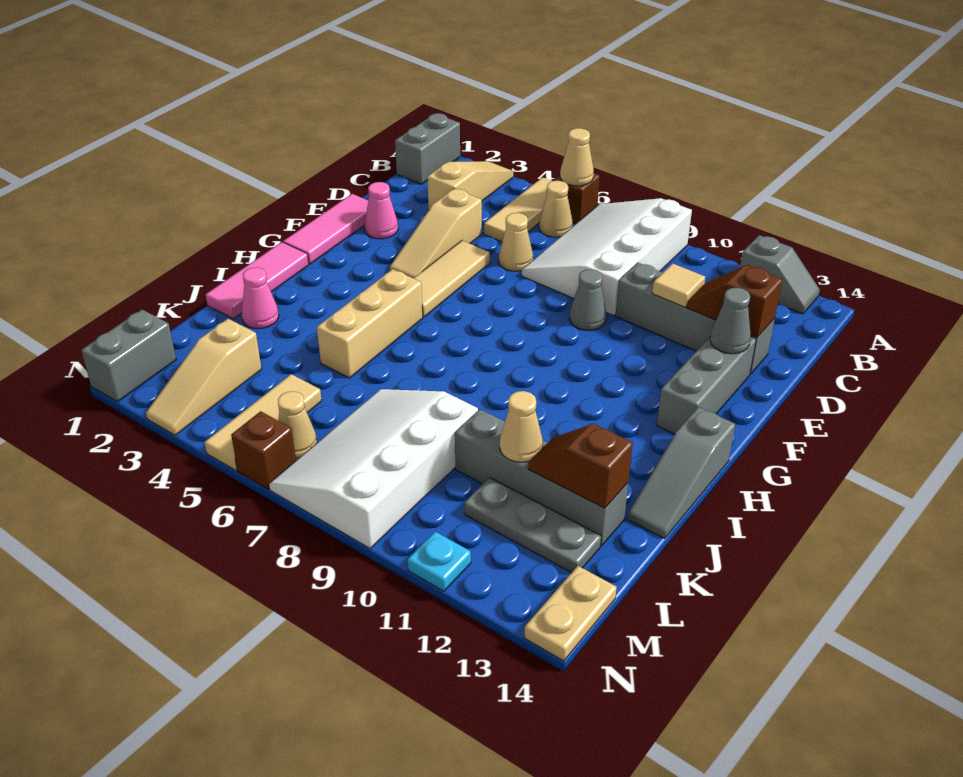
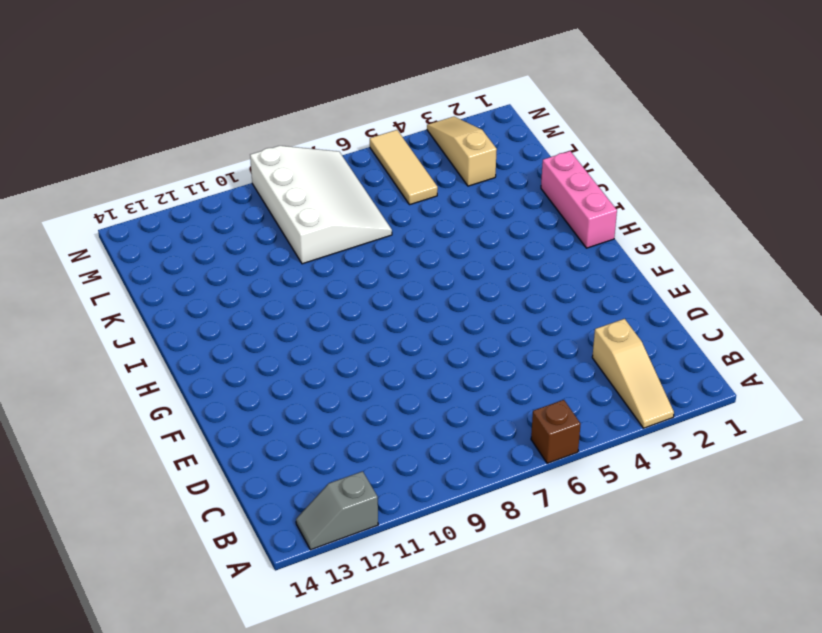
pink brick H1:J1 level 1 -> pink tile H1:J1 level 1
none -> grey brick A1:B1 level 1
none -> tan tile A5:C5 level 1
none -> white slope A7:D9 level 1 top 9
none -> tan cone B6 level 1

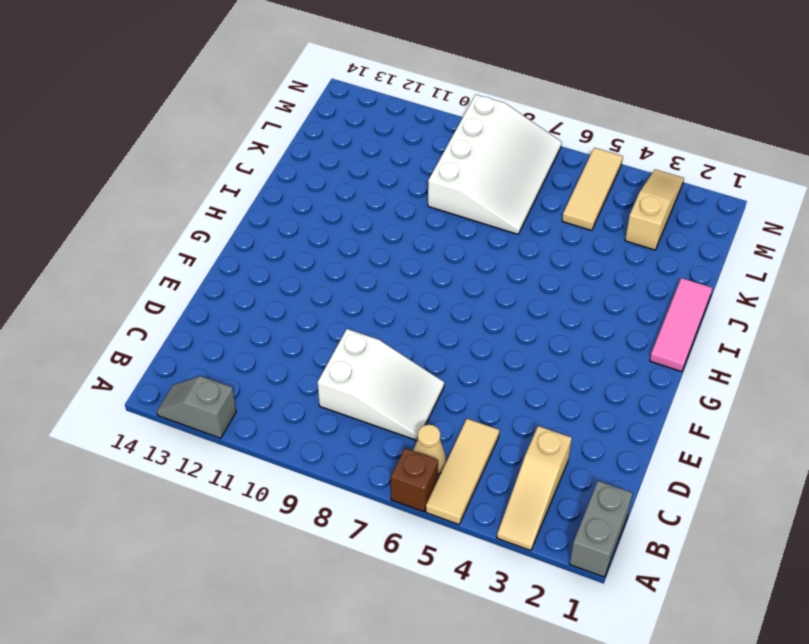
white slope C7:D9 level 1 top 9 -> white slope A7:D9 level 1 top 9
none -> tan slope D4:F4 level 1 top D
none -> tan cone D6 level 1
none -> grey brick D10:D13 level 1
none -> pink tile E1:G1 level 1

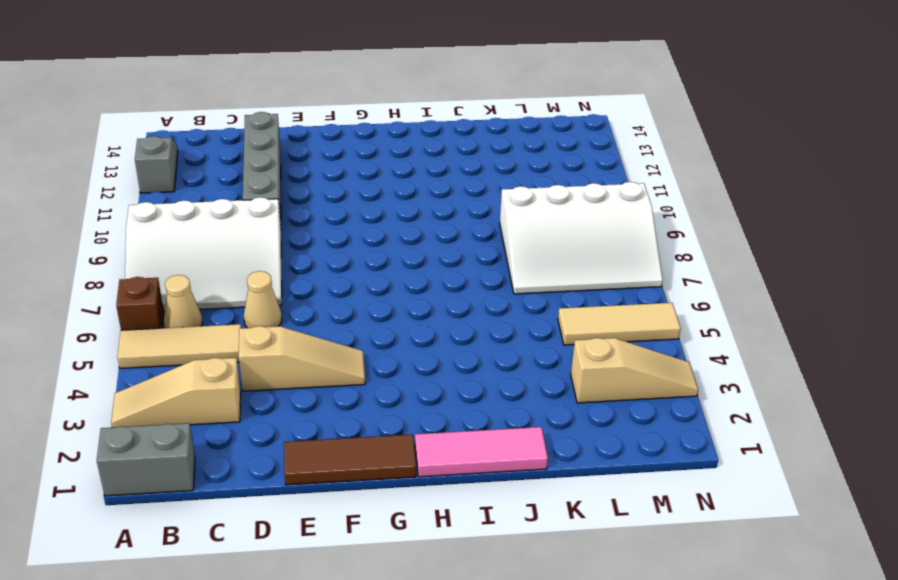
brown tile E1:G1 level 1 -> pink tile E1:G1 level 1
none -> pink cone E2 level 1
none -> tan tile E5:G5 level 1
none -> grey cone E9 level 1
none -> grey brick E13:G13 level 1

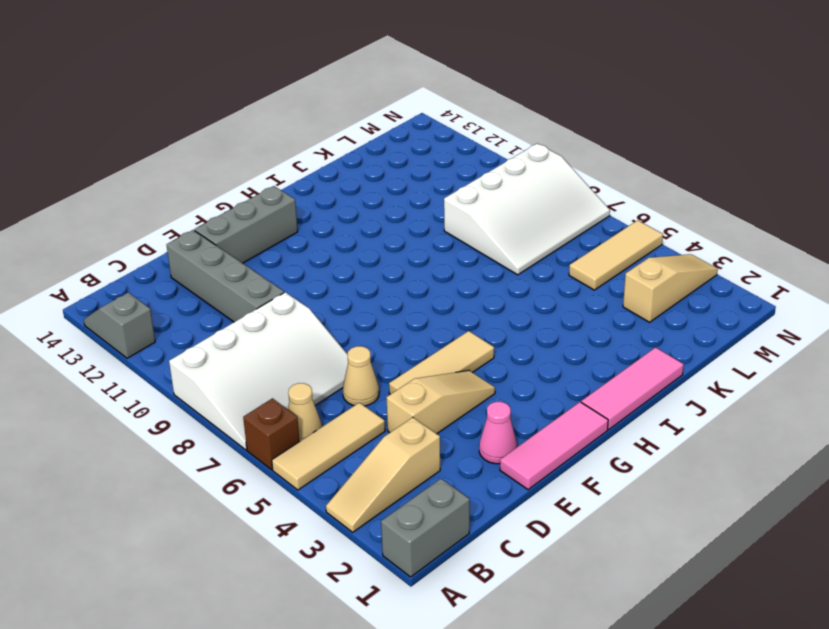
none -> grey cone E9 level 1
none -> tan brick H5:J5 level 1
none -> grey slope H14:J14 level 1 top H
none -> pink cone J2 level 1

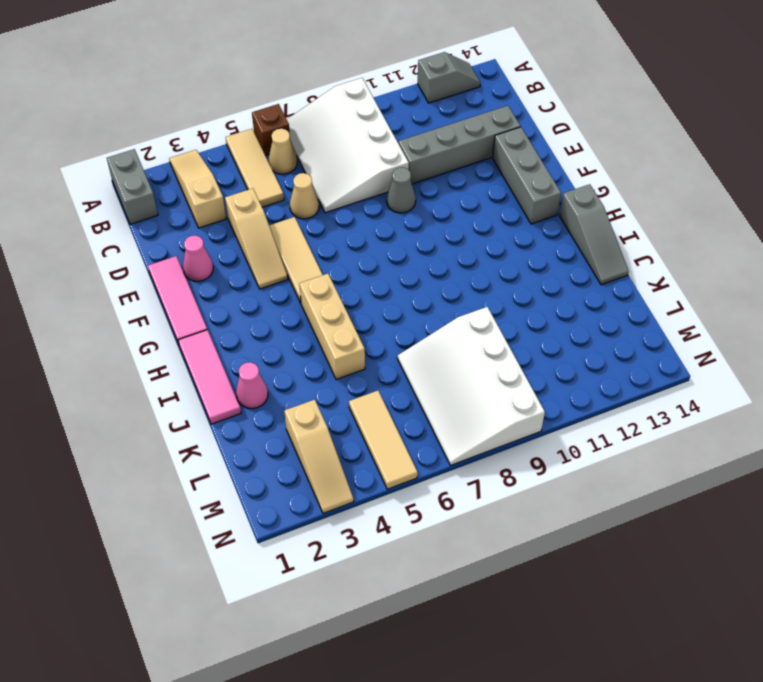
none -> grey brick K10:K13 level 1
none -> grey plate L11:L13 level 1
none -> grey brick M1:N1 level 1
none -> tan cone M6 level 1

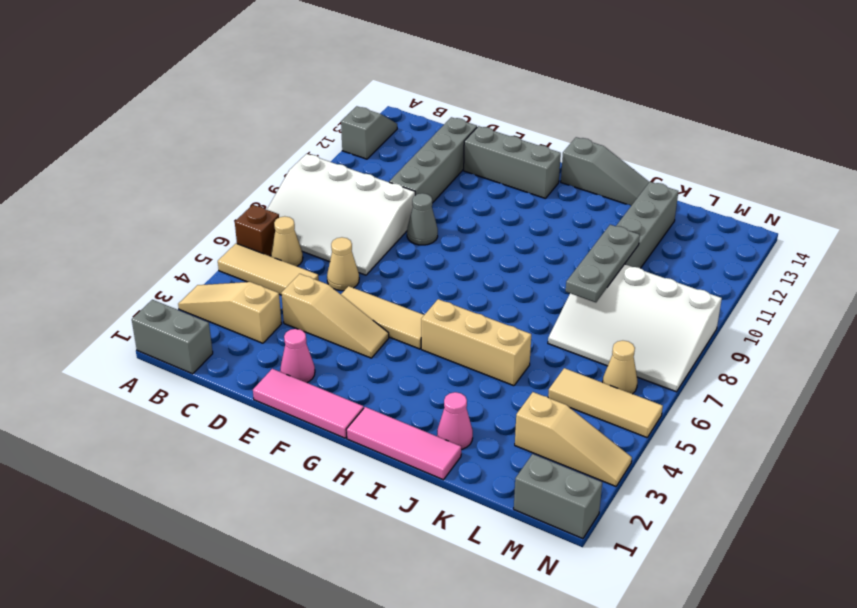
grey plate K8:K10 level 2 -> grey plate L11:L13 level 1
none -> tan plate M14:N14 level 1
none -> brown brick N6 level 1
none -> cyan plate N11 level 1
none -> tan cone A6 level 2

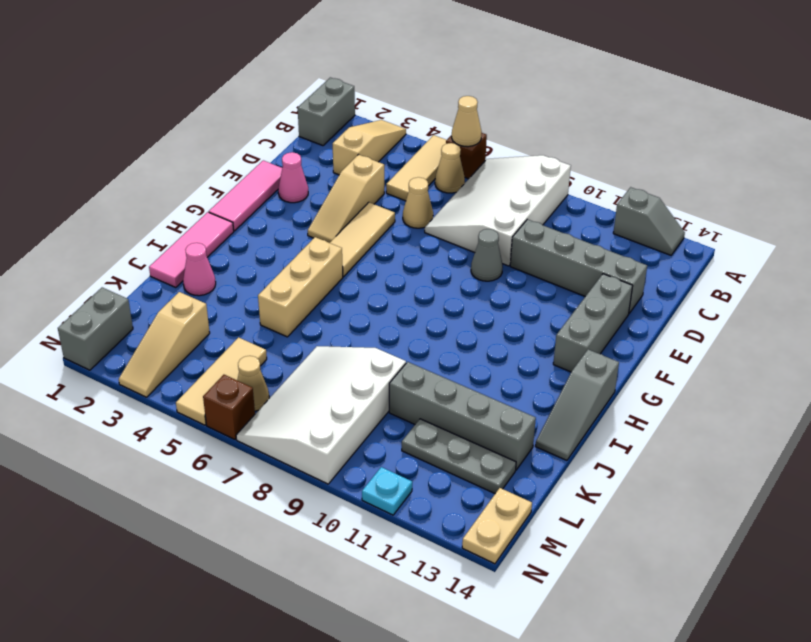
none -> tan tile D11 level 2
none -> brown slope D12:D13 level 2 top 13
none -> grey cone E13 level 2
none -> tan cone K11 level 2

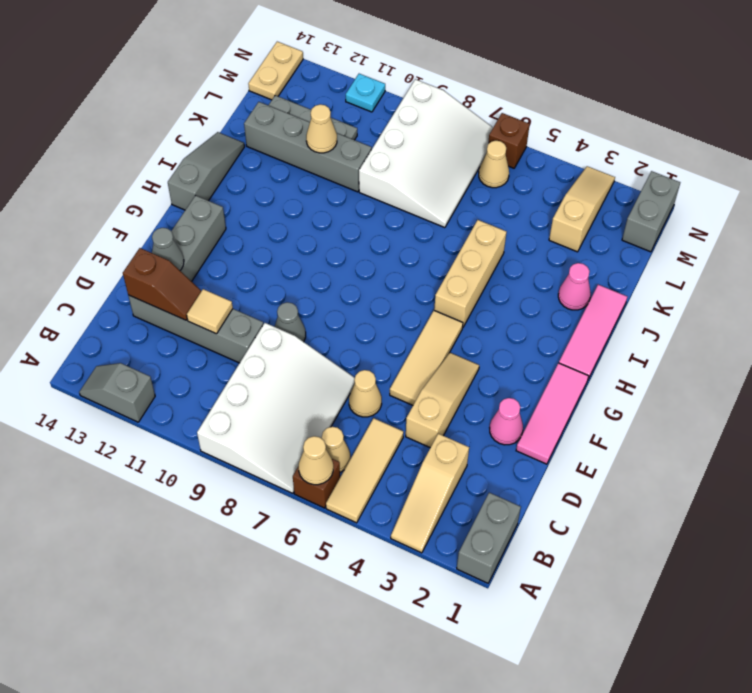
none -> tan tile L5:N5 level 1
none -> brown slope K12:K13 level 2 top 13

